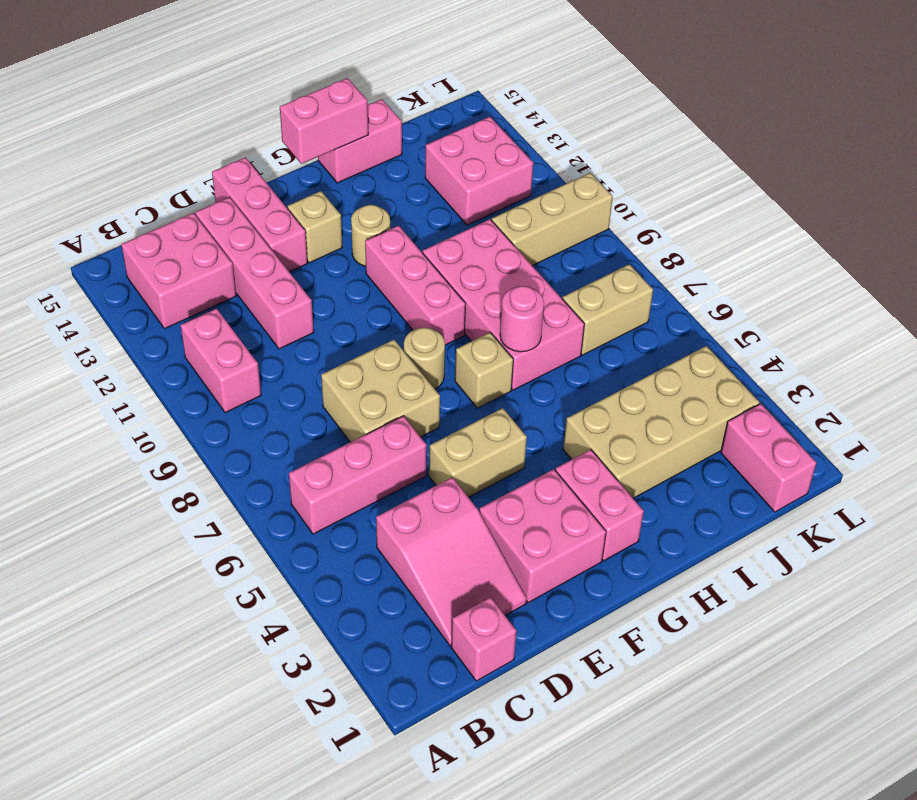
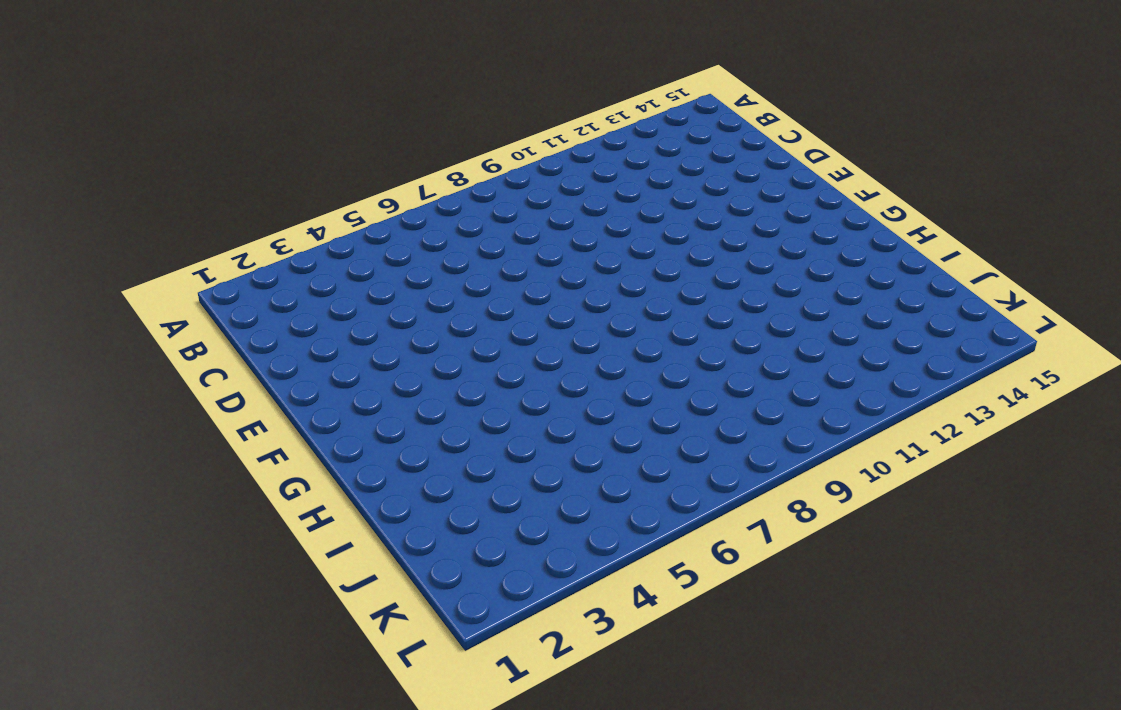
none -> pink brick B6:D6 level 1
none -> pink brick B10:B11 level 1
none -> pink brick B13:C14 level 1

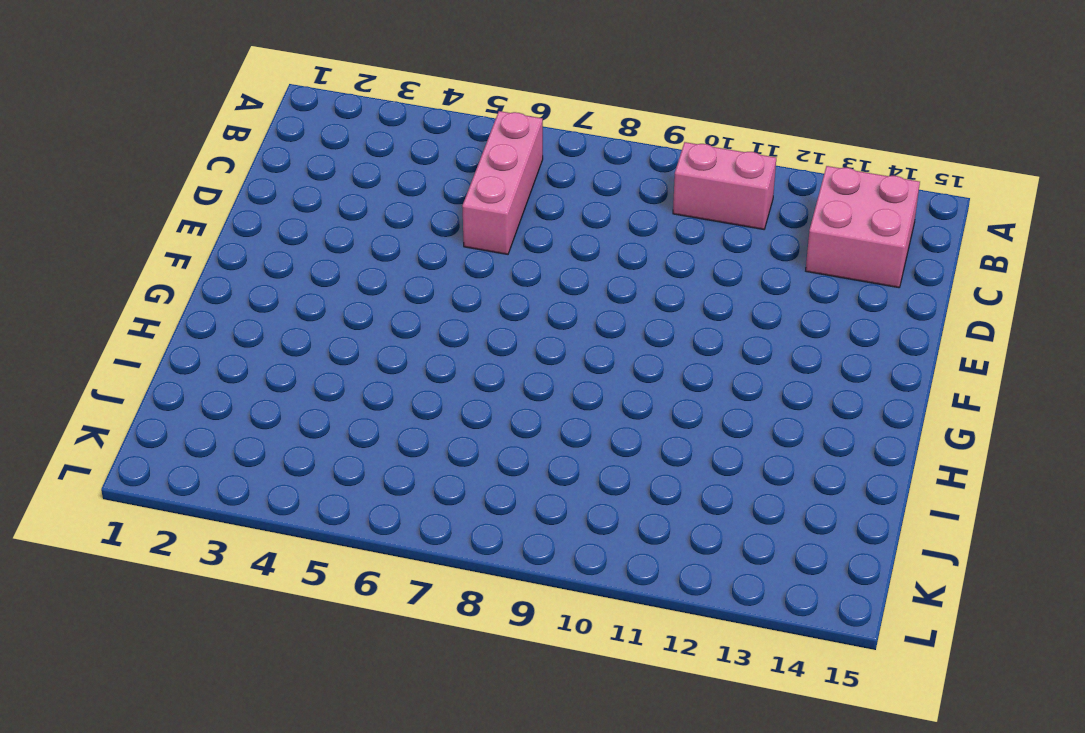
none -> pink brick C1 level 1
none -> pink slope C2:D4 level 1 top 4
none -> tan brick D7:E8 level 1

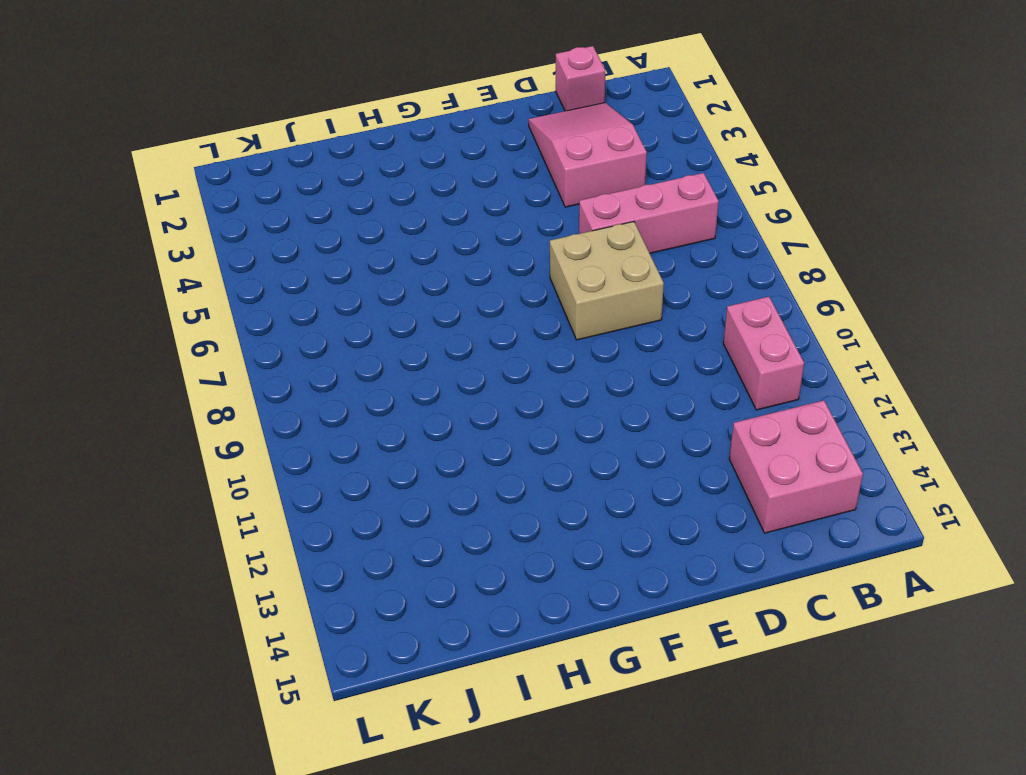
none -> pink brick D11:D14 level 1
none -> pink brick E2:F3 level 1
none -> tan brick E5:F5 level 1

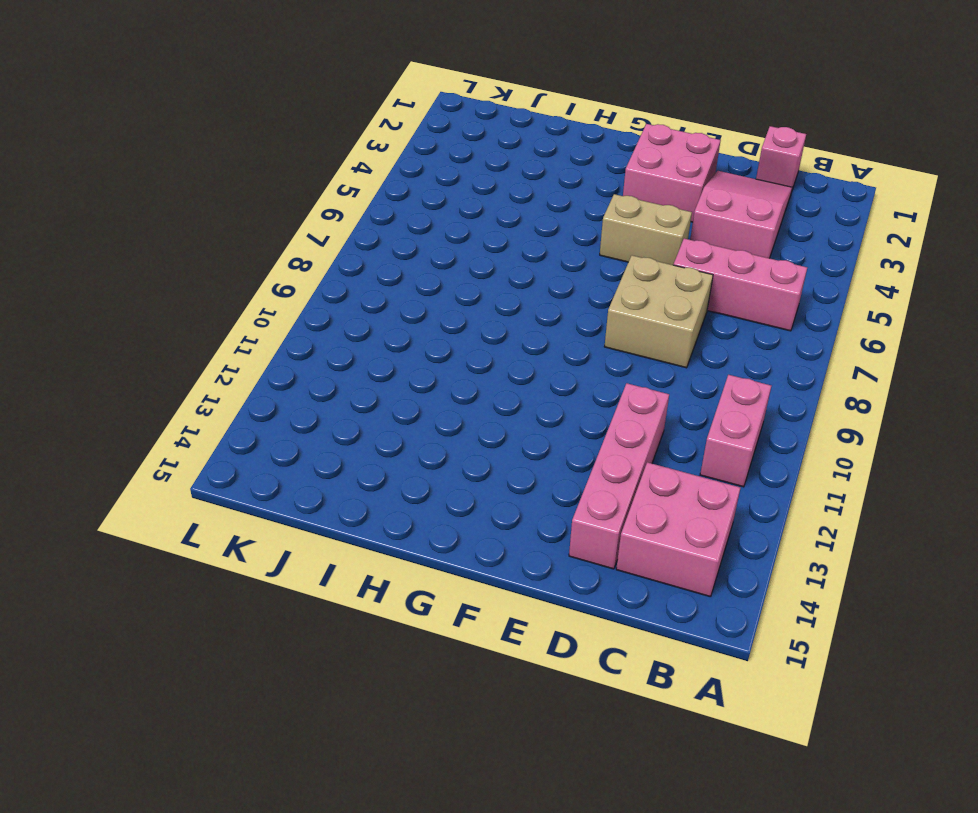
none -> pink brick E13:E15 level 1
none -> tan round brick F8 level 1
none -> tan brick F13 level 1

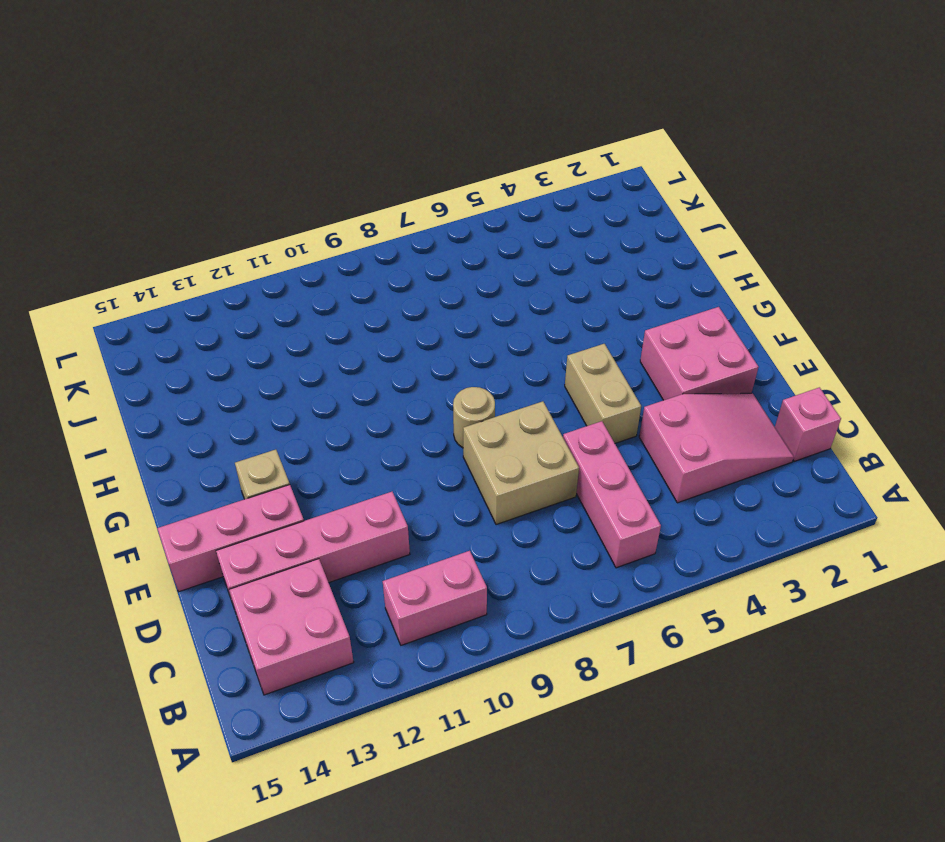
none -> pink brick G2:G3 level 1
none -> tan brick G7 level 1
none -> pink brick G9:G11 level 1

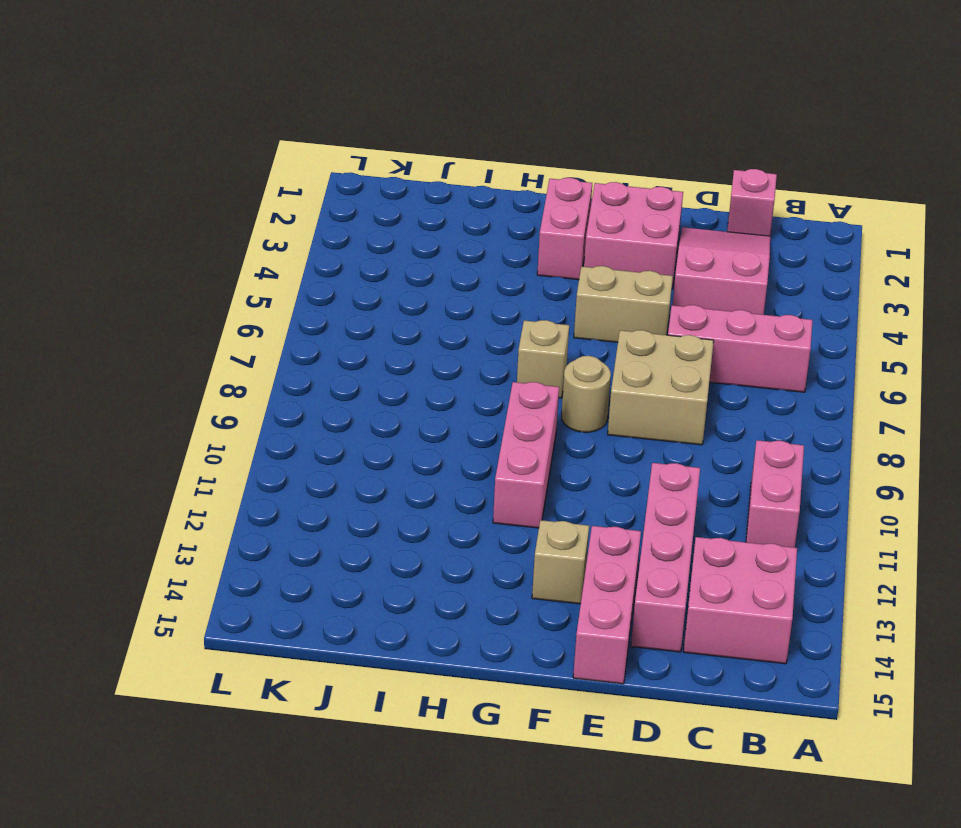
none -> tan round brick G12 level 1
none -> tan brick H3:K4 level 1
none -> pink brick H7:I10 level 1

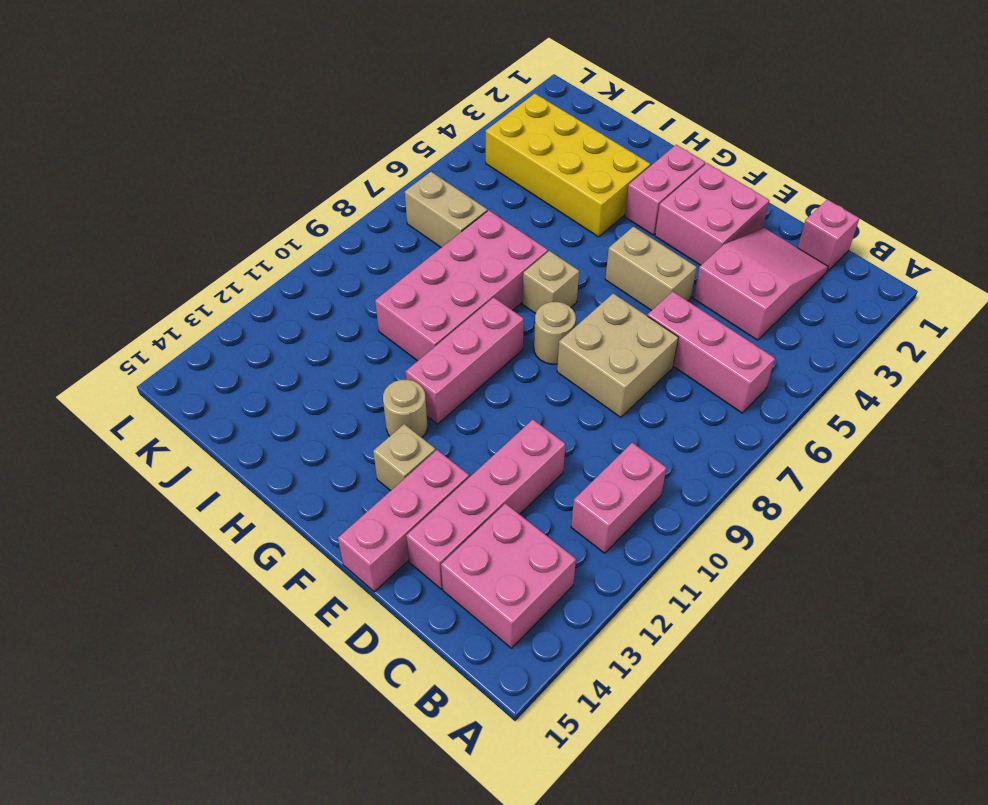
yellow brick H3:K4 level 1 -> tan brick H3:K4 level 1
none -> pink brick H15:I15 level 1
none -> tan brick J10:L10 level 1
none -> pink brick J12:K13 level 1

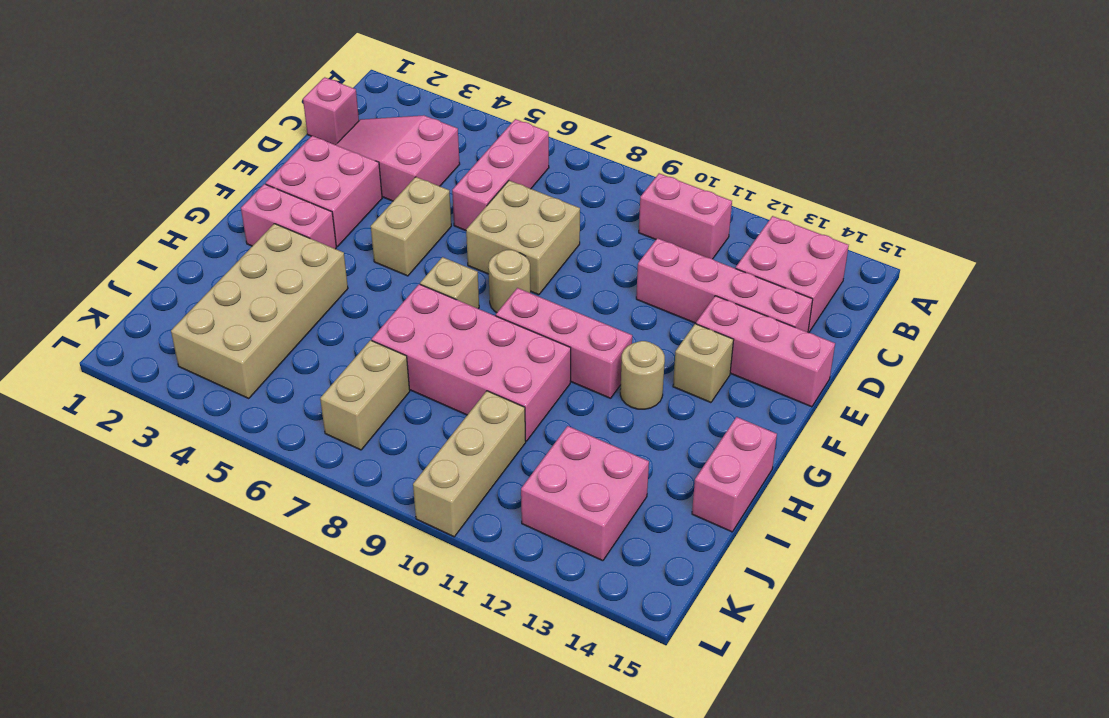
none -> pink brick K1:K2 level 1
none -> pink brick G15:H15 level 2
none -> pink round brick H7 level 2

